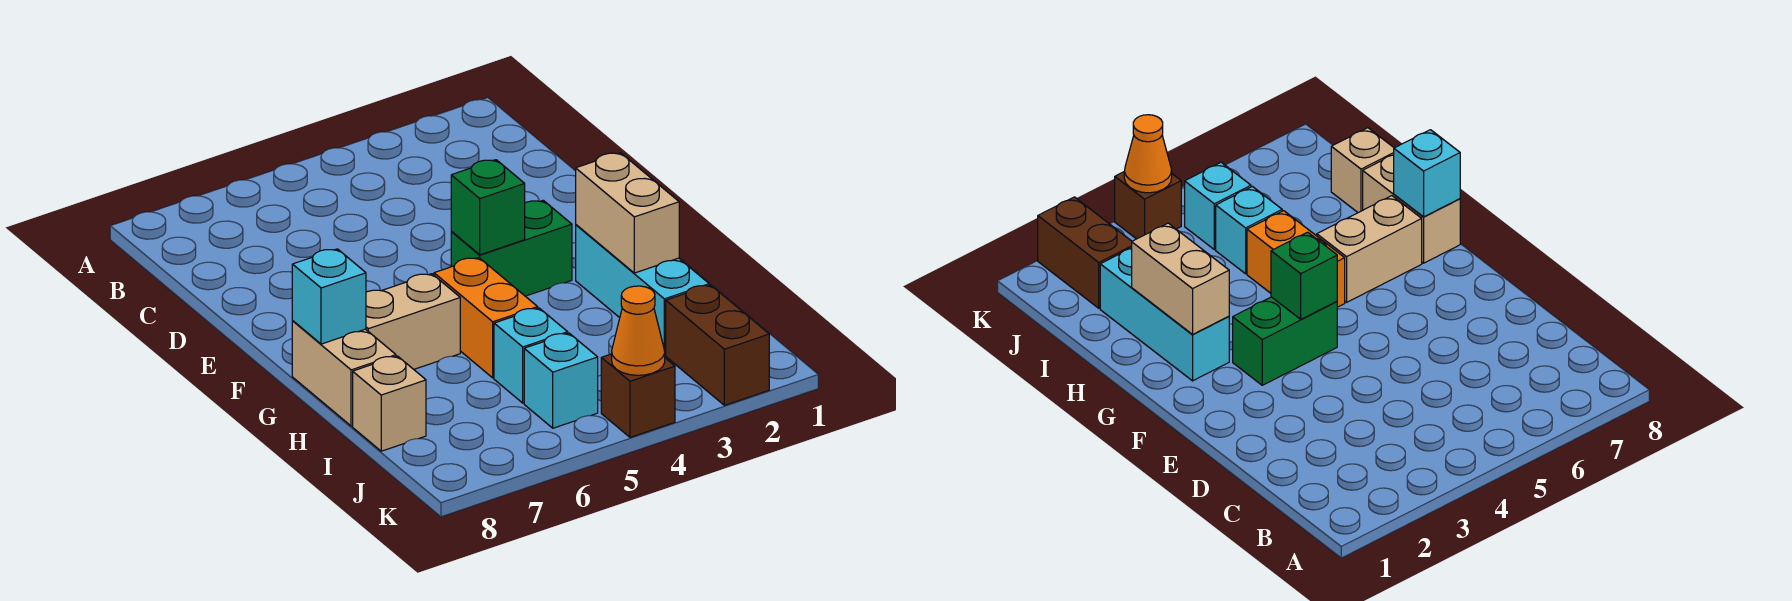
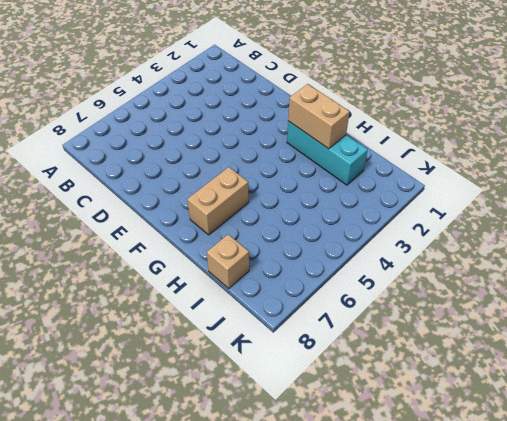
none -> green brick F3:F4 level 1
none -> orange brick G5:H5 level 1
none -> tan brick G8:H8 level 1

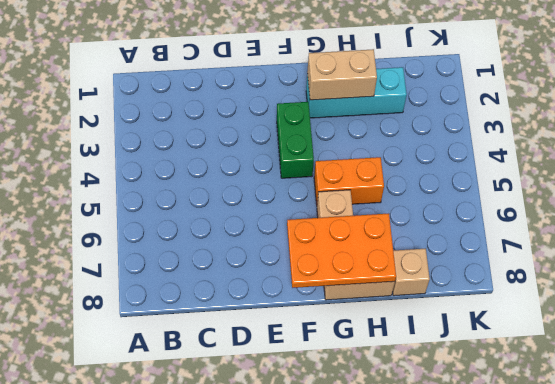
orange plate F7:H8 level 2 -> cyan brick G8 level 2
none -> cyan brick I5 level 1
none -> brown brick J2:K2 level 1
none -> cyan brick J5 level 1

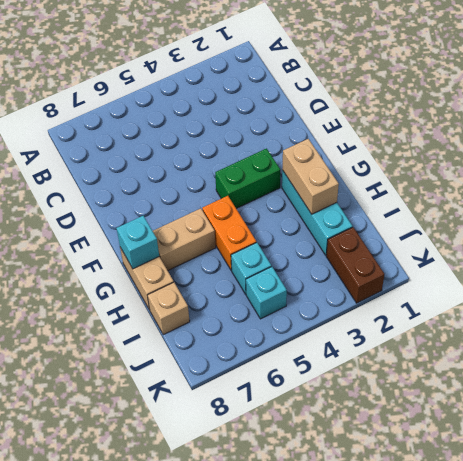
none -> brown brick K4 level 1
none -> green brick F4 level 2
none -> orange cone K4 level 2

